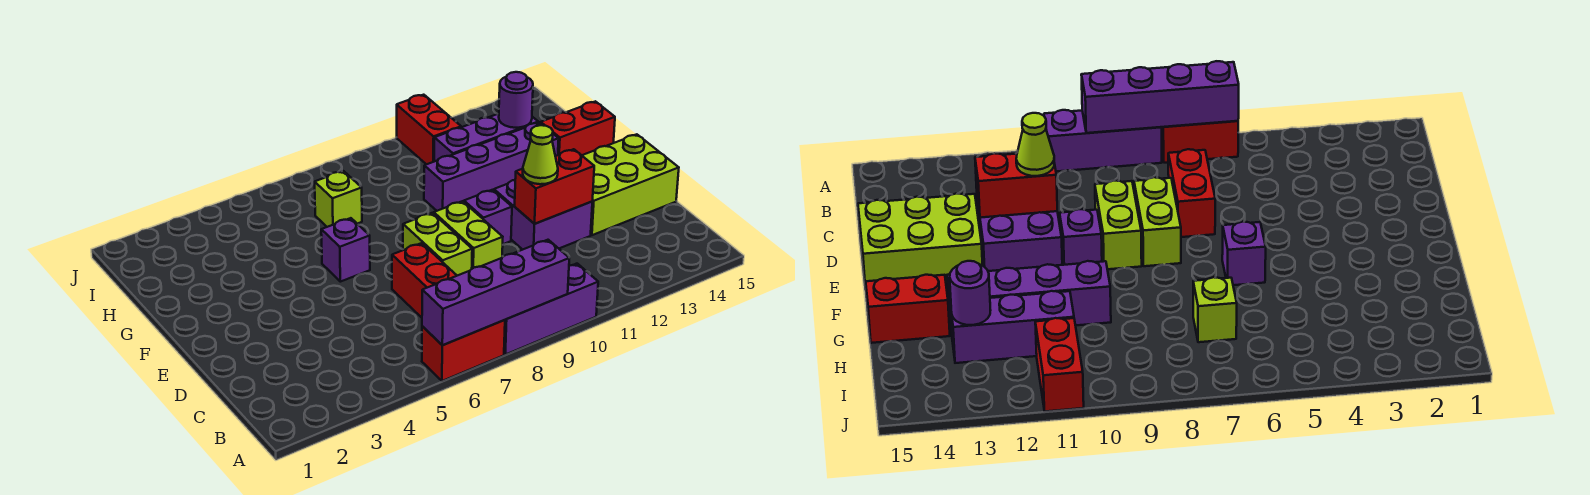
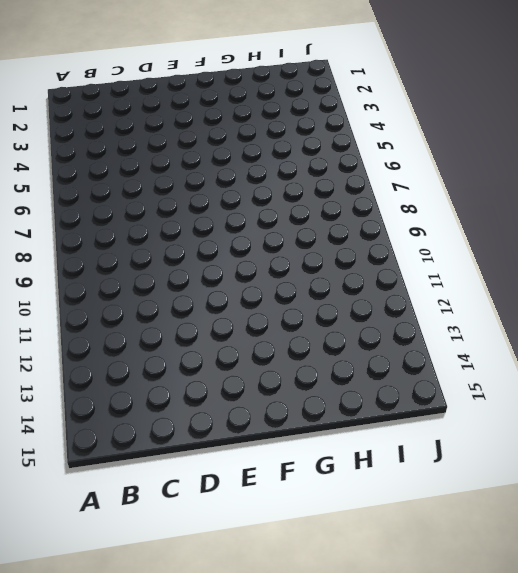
none -> red brick A6:A7 level 1
none -> purple brick A8:A10 level 1
none -> red brick C7:D7 level 1

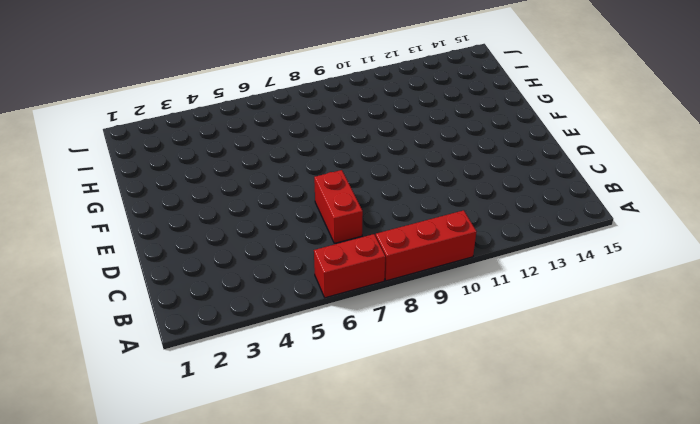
red brick A8:A10 level 1 -> purple brick A8:A10 level 1
none -> lime brick D8:E8 level 1
none -> lime brick D9:E9 level 1
none -> purple brick D11:E12 level 1

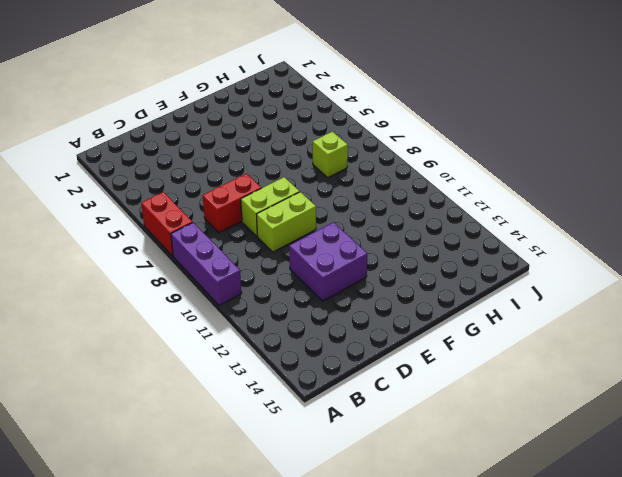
none -> lime brick D13:E15 level 1
none -> purple brick E10 level 1
none -> purple brick F6 level 1

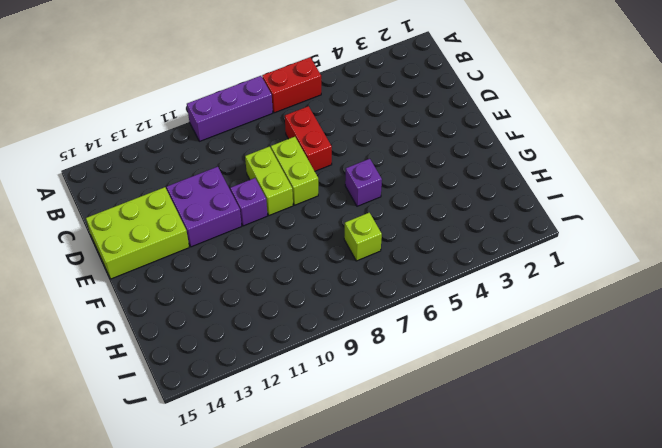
none -> purple brick G10:G13 level 1
none -> red brick G14:G15 level 1
none -> purple brick H11:H13 level 1

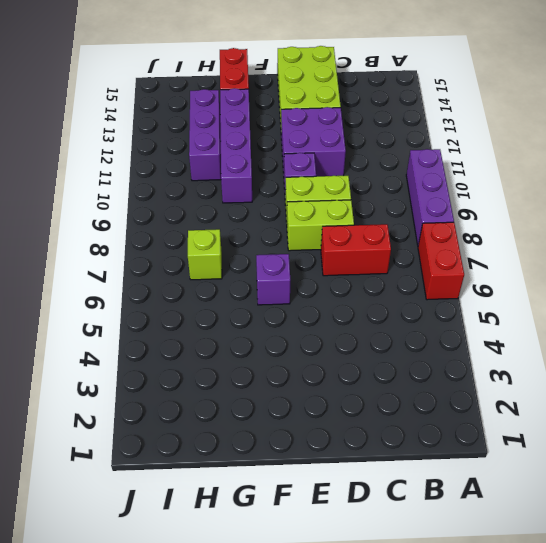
none -> red brick I11:J11 level 1
none -> purple brick A6:A9 level 2
none -> red brick D11:D12 level 2

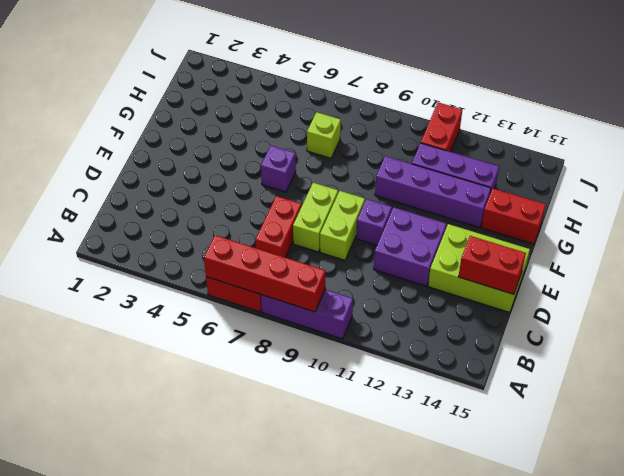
red brick A6:A9 level 2 -> purple brick A6:A9 level 2
red brick D14:D15 level 2 -> red brick D11:D12 level 2
none -> purple round brick H13 level 2
none -> lime cone D11 level 3

